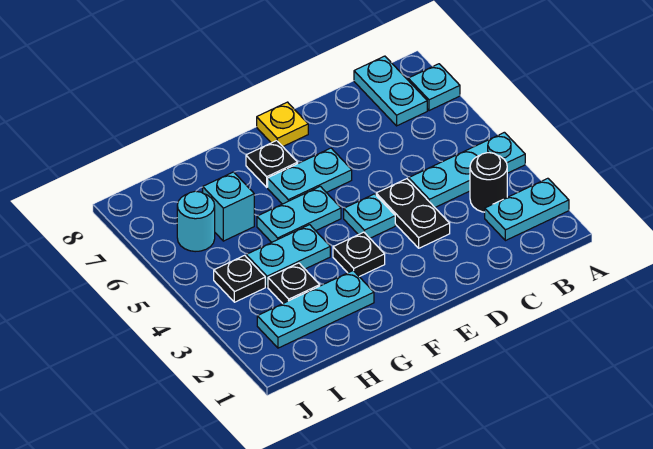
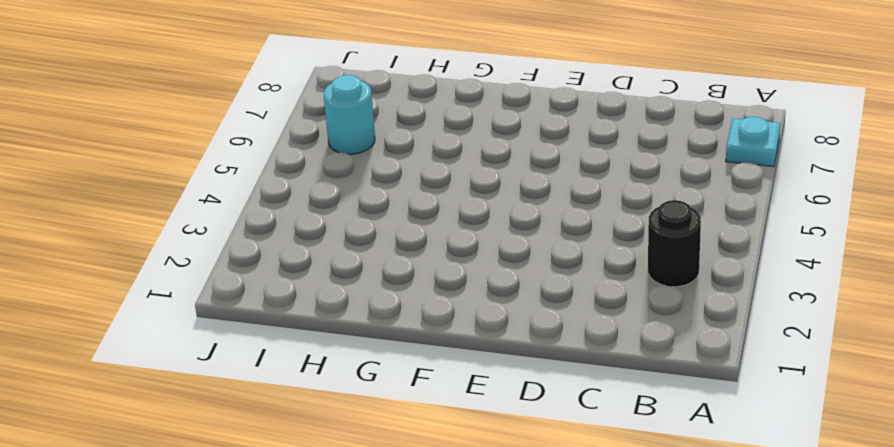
none -> cyan plate A2:B2 level 1
none -> cyan plate A4:C4 level 1
none -> cyan plate B7:B8 level 1

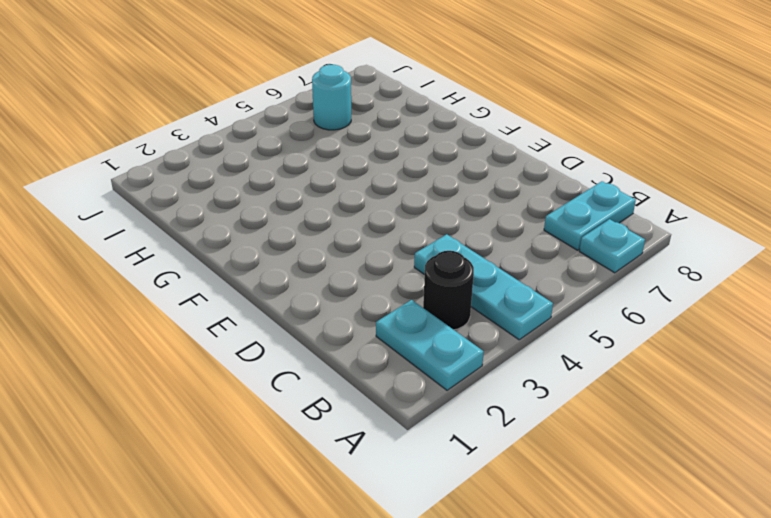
none -> black plate D3:D4 level 1
none -> cyan plate E4 level 1
none -> cyan plate E6:F6 level 1

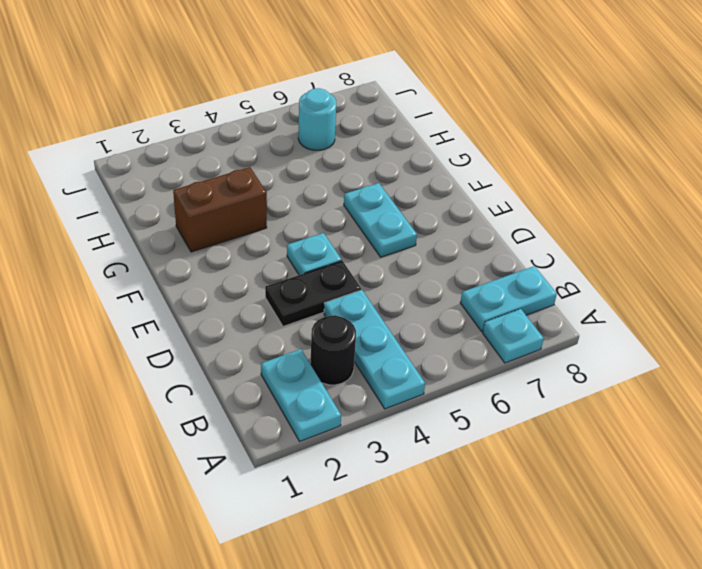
brown brick G2:G3 level 1 -> cyan plate G2:I2 level 1
none -> yellow plate E8 level 1
none -> black plate F3 level 1
none -> cyan plate F5:G5 level 1

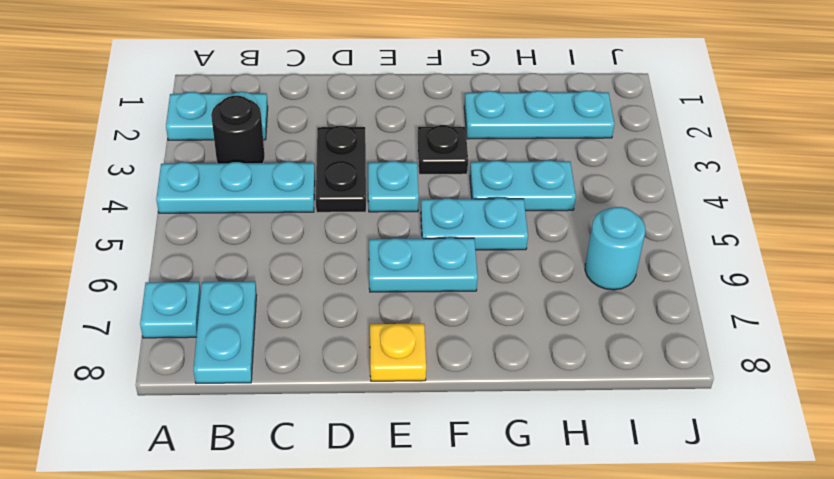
none -> black plate F7 level 1
none -> black plate H3 level 1
none -> cyan brick H6 level 1

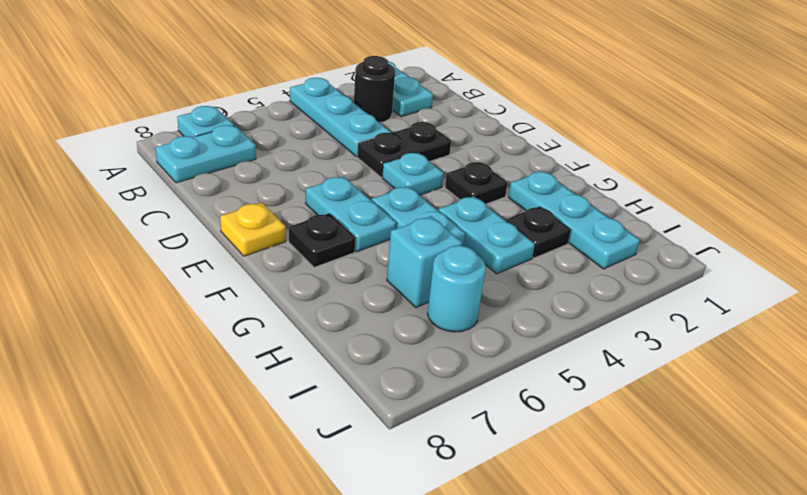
none -> black plate I4 level 1

